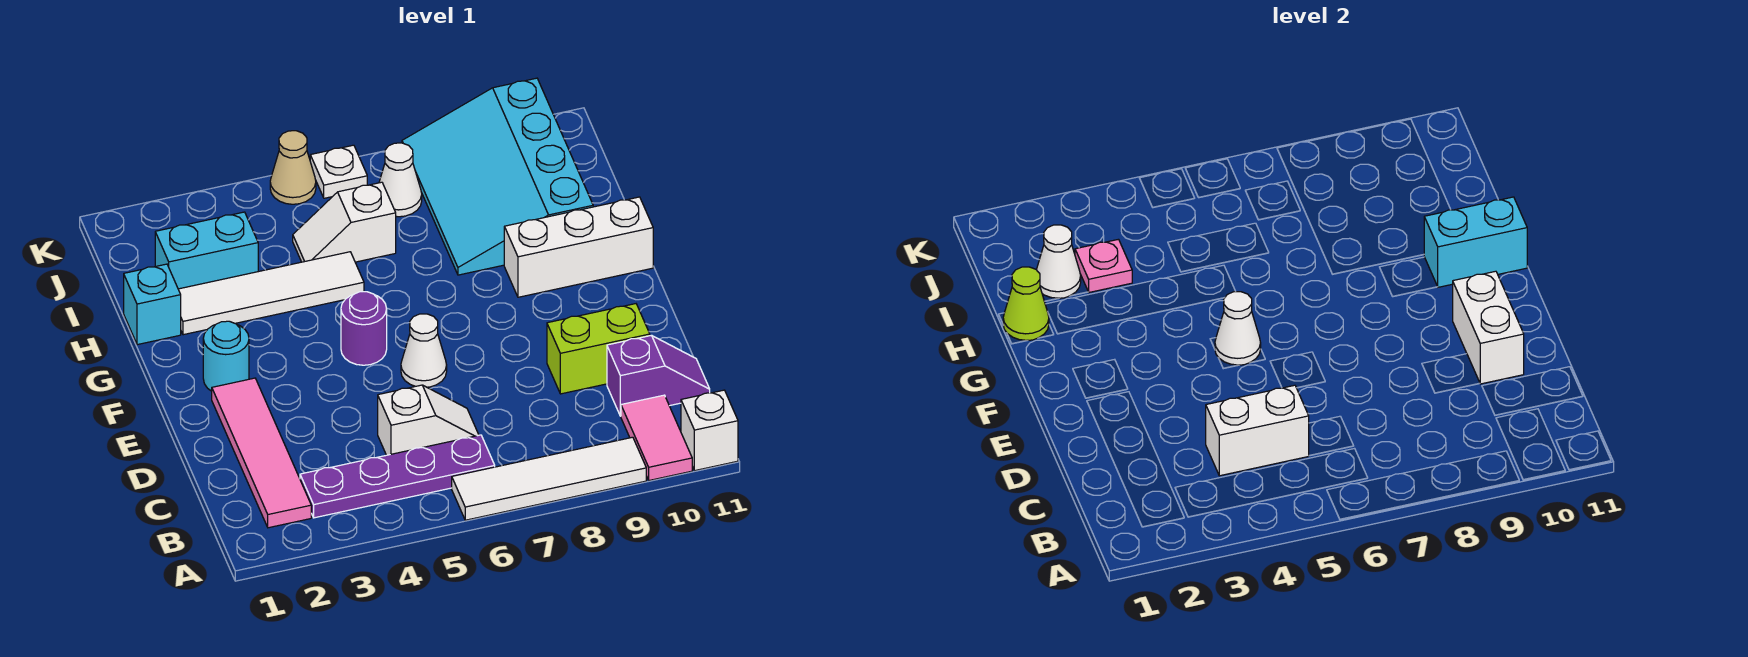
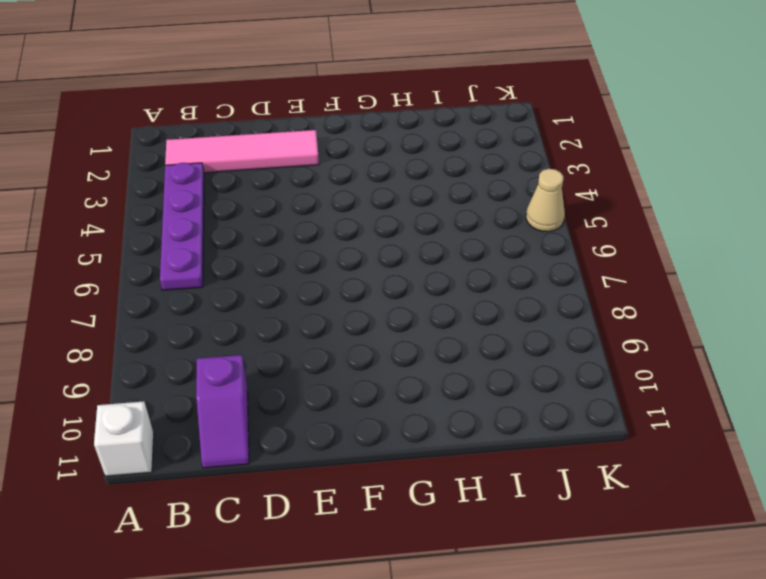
none -> white tile A6:A9 level 1
none -> pink tile A10:B10 level 1
none -> white slope C5:C6 level 1 top 5

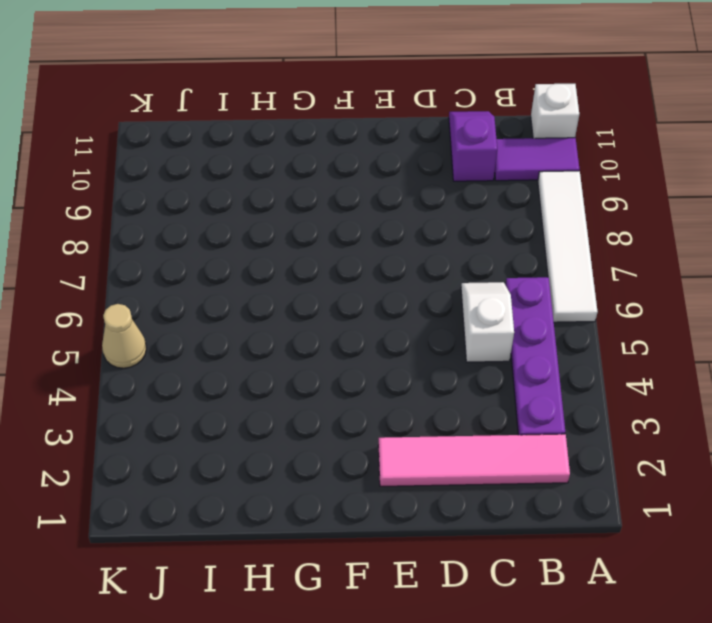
purple tile A10:B10 level 1 -> pink tile A10:B10 level 1
none -> lime brick D9:D10 level 1
none -> white cone E6 level 1
none -> cyan round brick F2 level 1

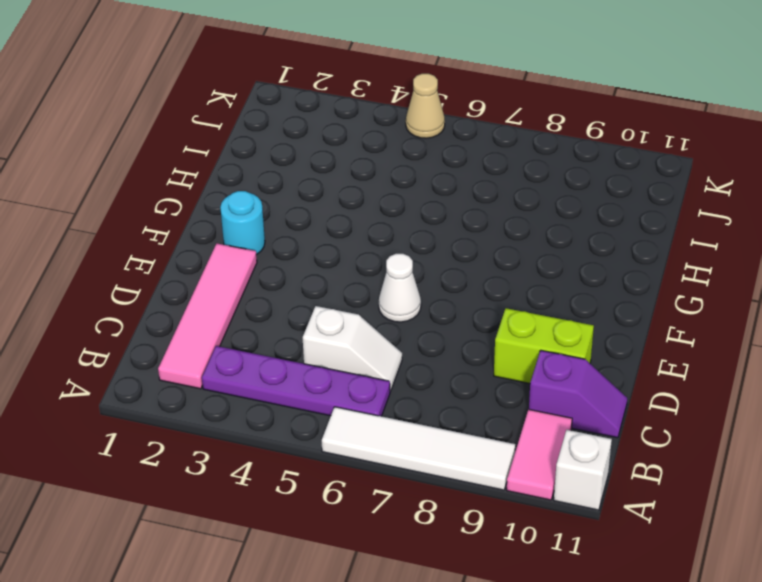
none -> purple round brick F5 level 1
none -> white brick G9:G11 level 1
none -> cyan brick H1 level 1

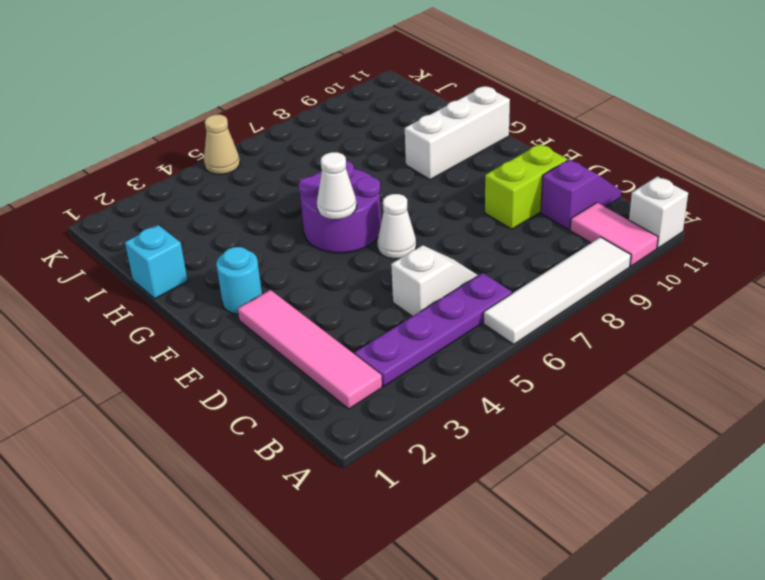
purple round brick F5:G6 level 1 -> purple round brick F5 level 1
none -> white tile H2:H5 level 1
none -> cyan slope H8:K10 level 1 top 10
none -> cyan brick I2:I3 level 1

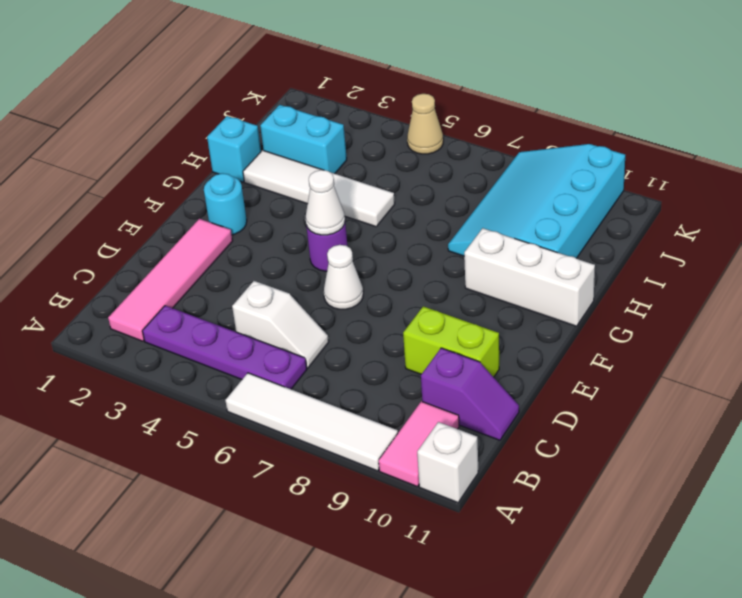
none -> white slope I5:I6 level 1 top 6
none -> white cone J7 level 1
none -> white plate K6 level 1

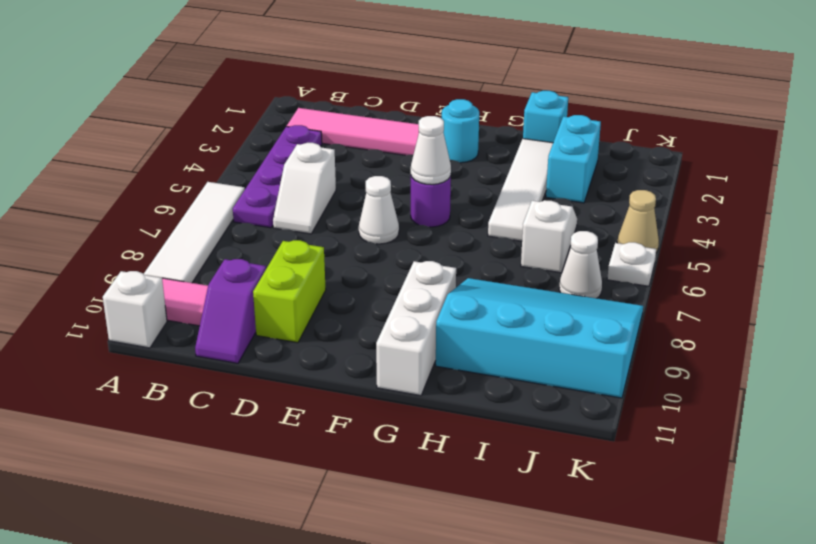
none -> white brick C4:C5 level 2
none -> white brick D10:E10 level 2
none -> cyan brick G10:G11 level 2

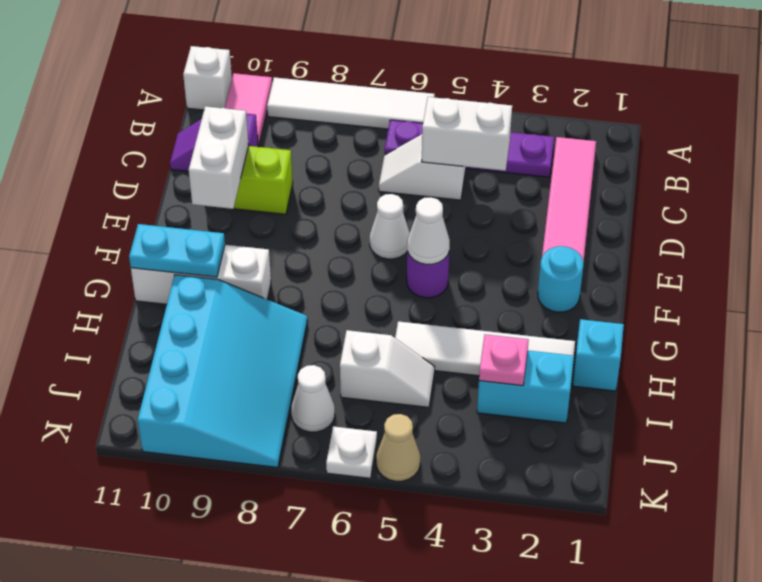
cyan plate G10:G11 level 2 -> cyan brick G10:G11 level 2
none -> lime cone H1 level 2
none -> white cone I2 level 2

